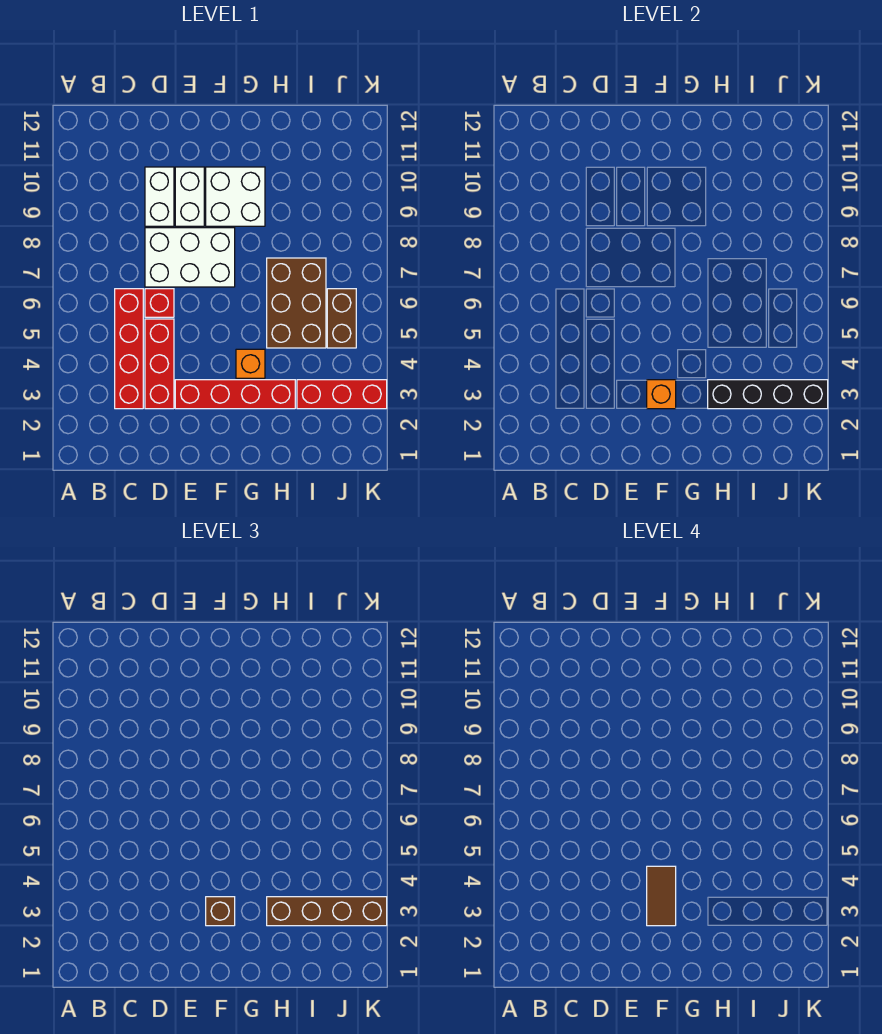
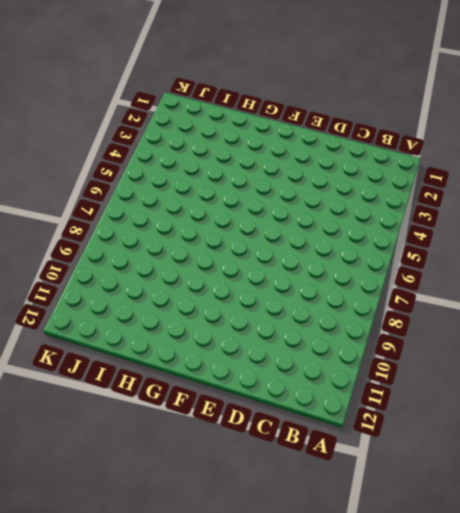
none -> red brick C3:C6 level 1
none -> red brick D3:D5 level 1
none -> red brick D6 level 1

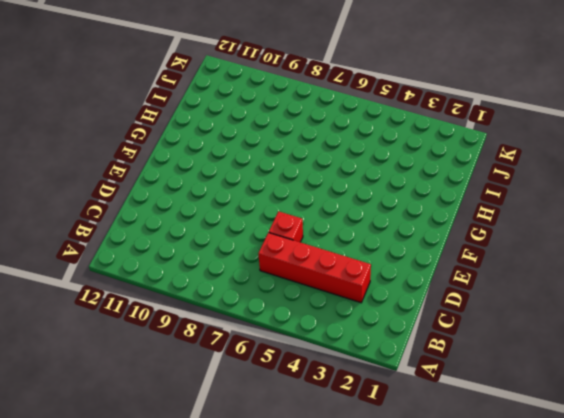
none -> red brick D3:D5 level 1
none -> white brick D7:F8 level 1
none -> white brick D9:D10 level 1

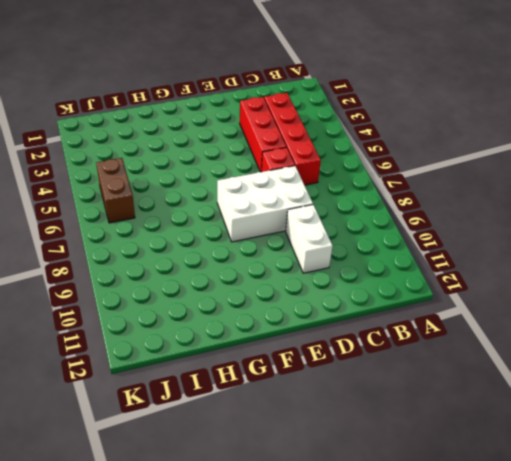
none -> red brick E3:H3 level 1
none -> white brick E9:E10 level 1
none -> white brick F9:G10 level 1

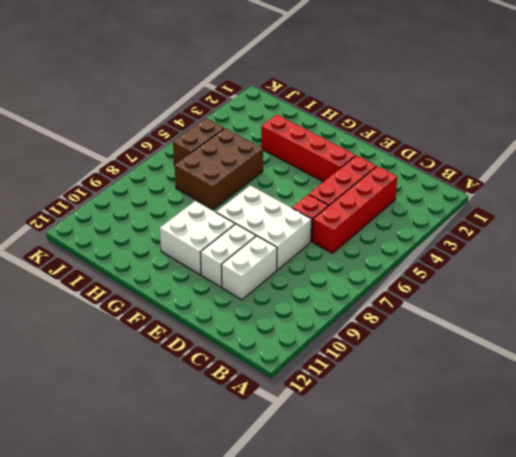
none -> orange brick G4 level 1
none -> red brick I3:K3 level 1
none -> orange brick F3 level 2

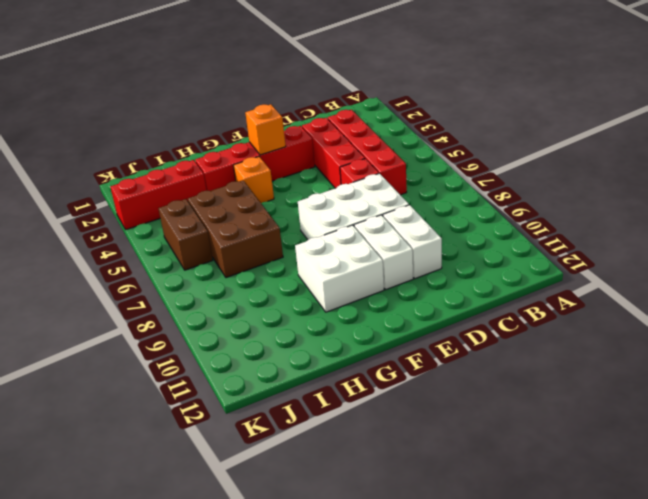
none -> black brick H3:K3 level 2
none -> brown brick F3 level 3
none -> brown brick H3:K3 level 3

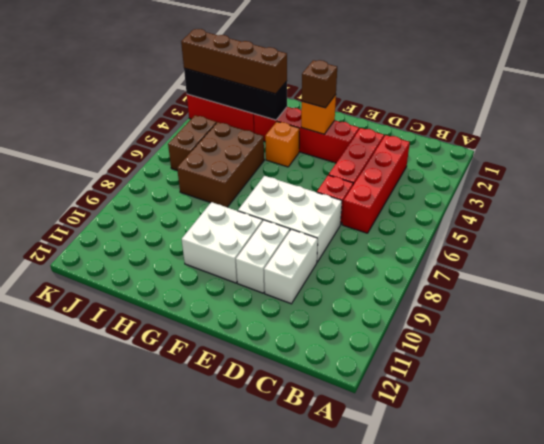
none -> brown tile F3:F4 level 4

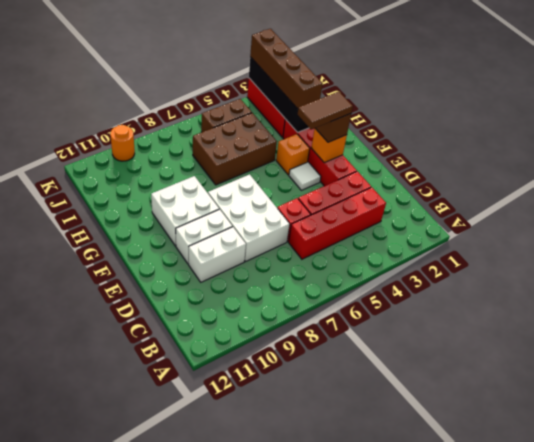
white tile F4 level 1 -> none
orange round brick K10 level 1 -> none

